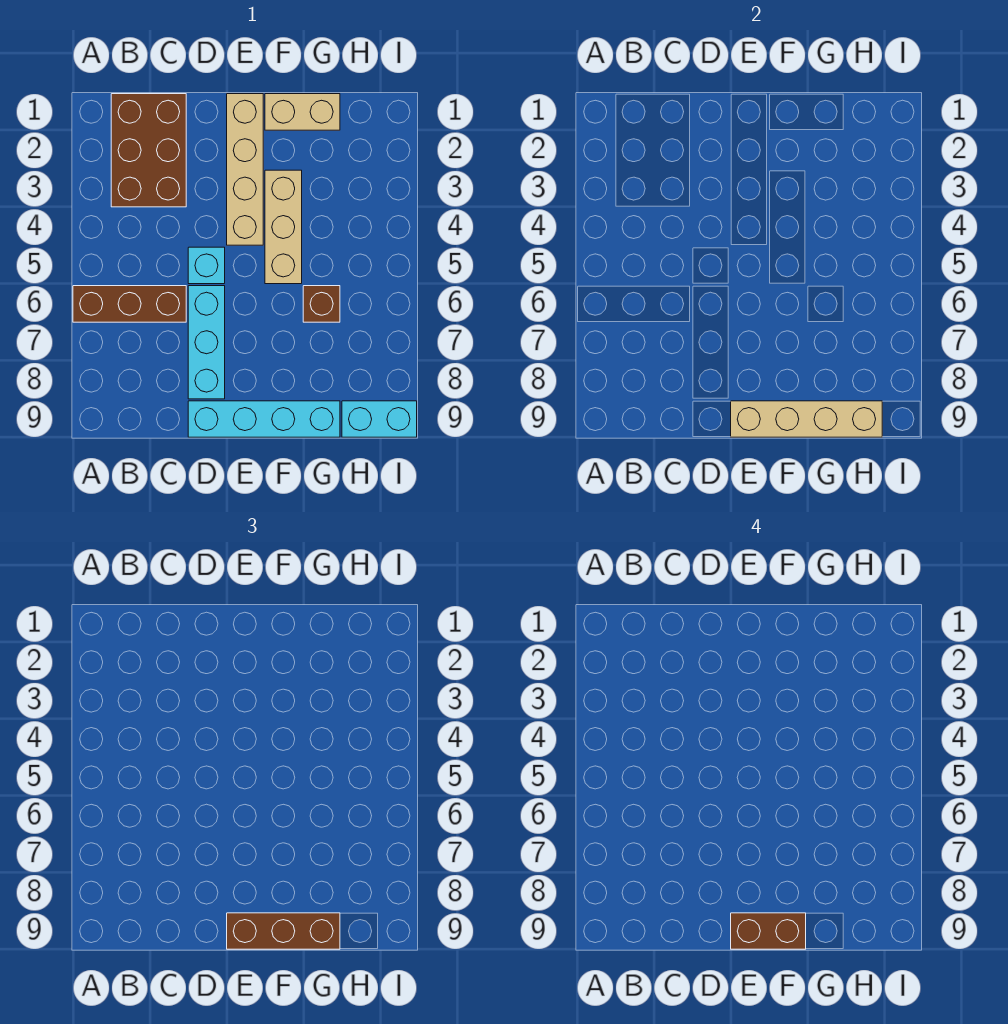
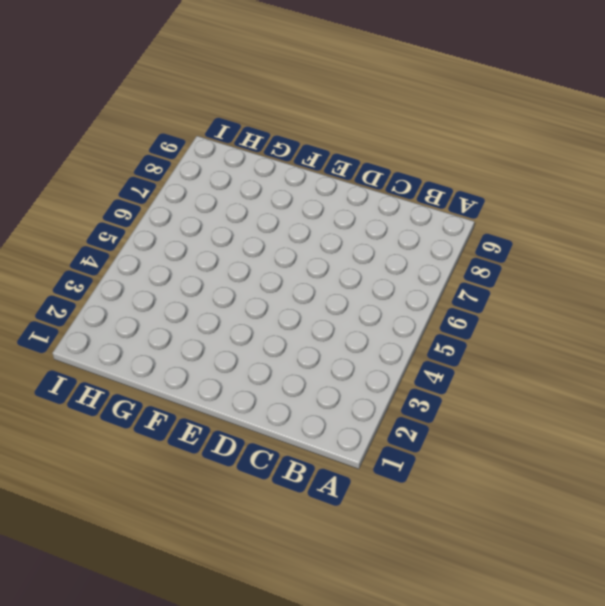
none -> brown brick A6:C6 level 1
none -> brown brick B1:C3 level 1
none -> cyan brick D5 level 1

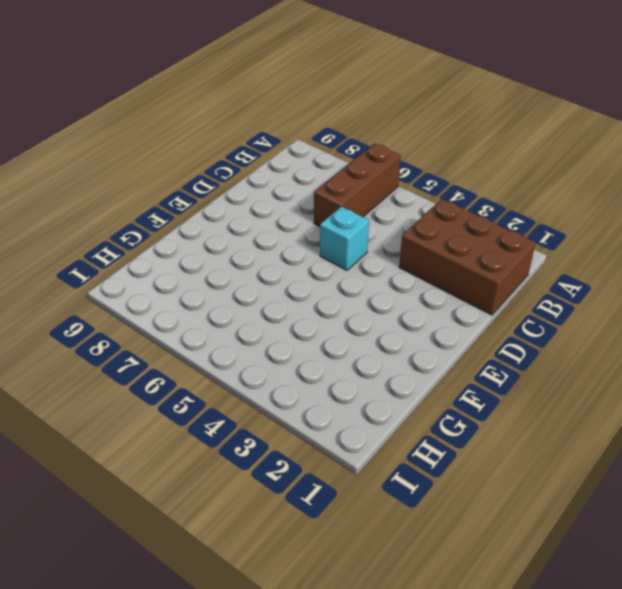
none -> cyan brick D6:D8 level 1
none -> cyan brick D9:G9 level 1
none -> tan brick E1:E4 level 1

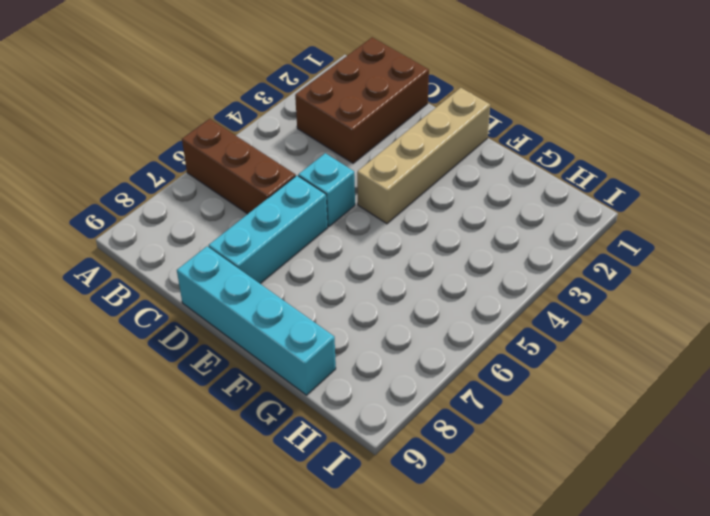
none -> tan brick F1:G1 level 1
none -> tan brick F3:F5 level 1
none -> brown brick G6 level 1

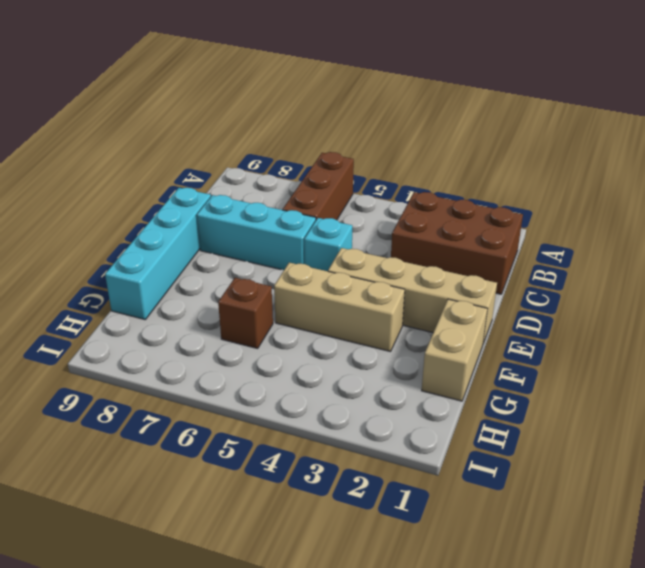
none -> cyan brick H9:I9 level 1
none -> tan brick E9:H9 level 2
none -> brown brick E9:G9 level 3

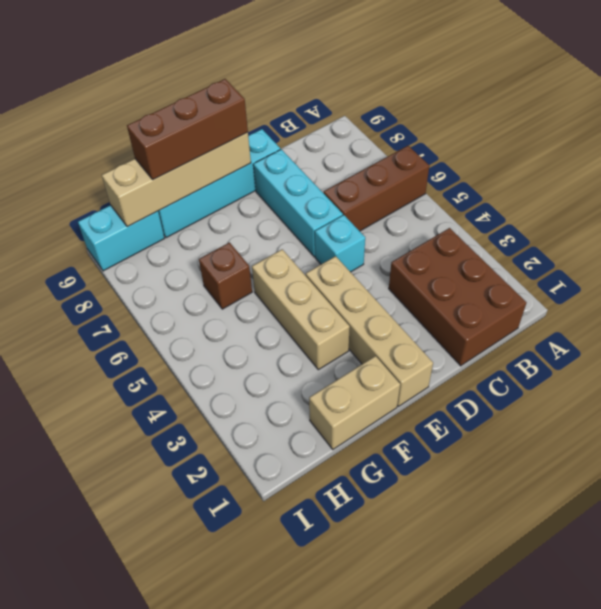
none -> brown brick E9:F9 level 4

